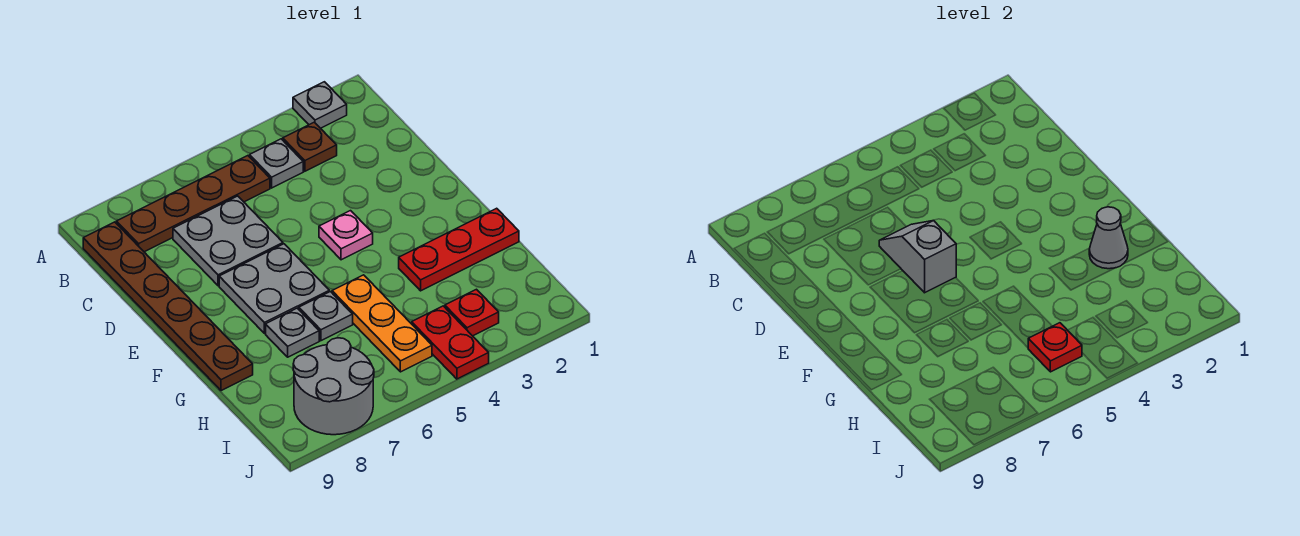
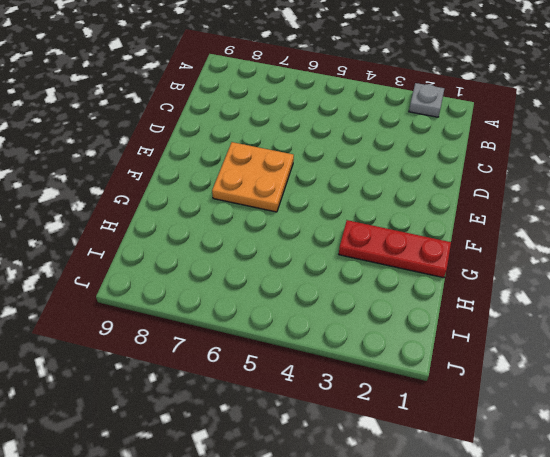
orange plate E6:F7 level 1 -> grey plate E6:F7 level 1
none -> brown plate B3 level 1
none -> grey plate B4 level 1
none -> brown plate B5:B8 level 1

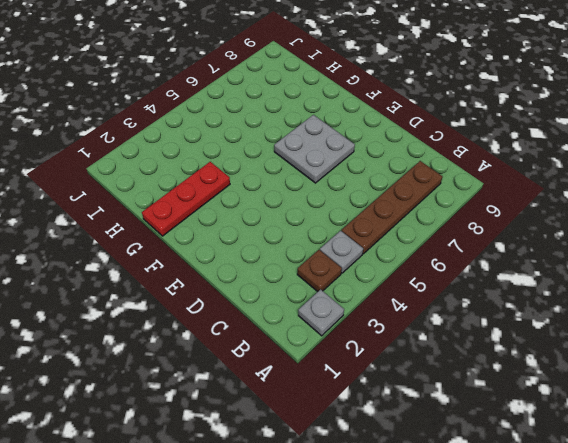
none -> brown plate B9:G9 level 1
none -> grey plate C6:D7 level 1
none -> pink plate E4 level 1

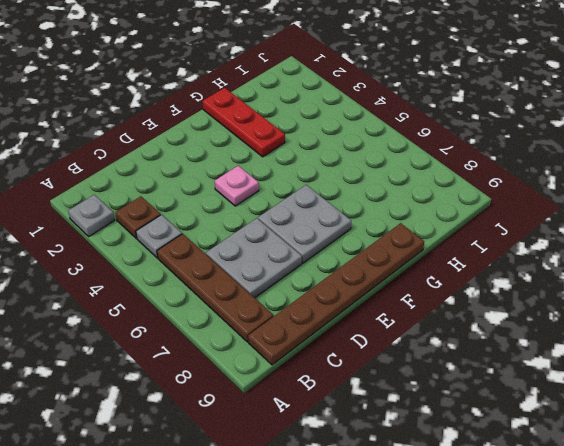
none -> orange plate G5:I5 level 1
none -> grey plate G6 level 1
none -> grey plate G7 level 1

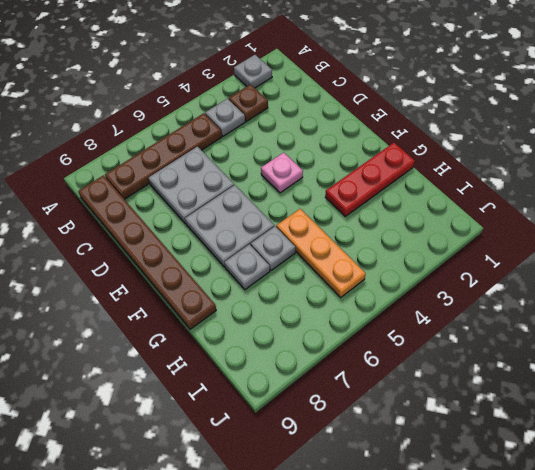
none -> red plate I3 level 1
none -> red plate I4:J4 level 1
none -> grey round brick I7:J8 level 1

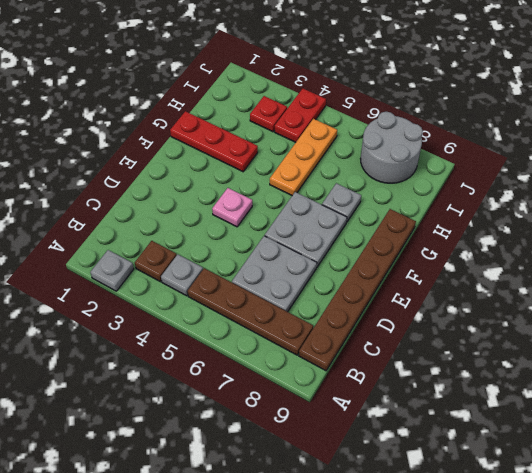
none -> grey plate G6 level 1
none -> grey slope D6:E6 level 2 top E
none -> grey cone G2 level 2

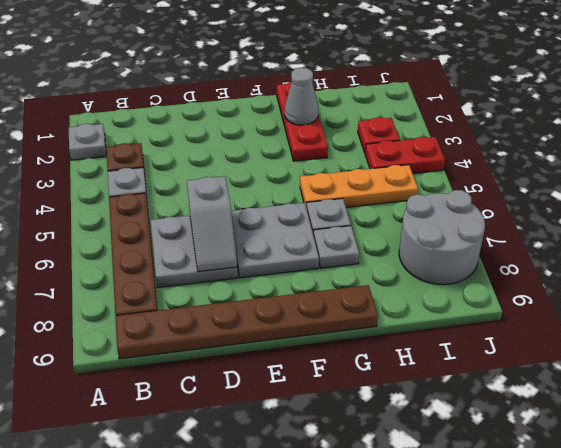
grey slope D6:D7 level 2 top 6 -> grey slope D6:E6 level 2 top E
none -> pink plate E4 level 1
none -> red plate I5 level 2

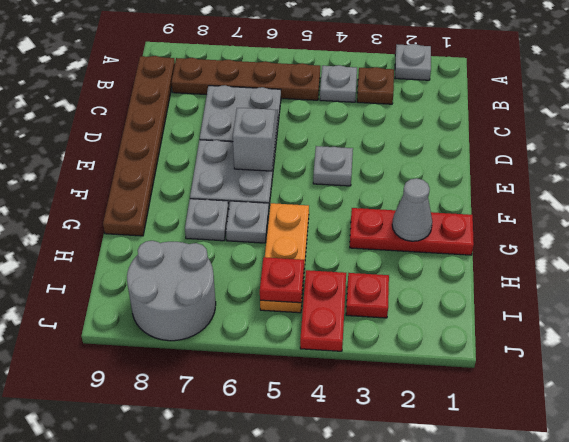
grey plate E4 level 1 -> pink plate E4 level 1

